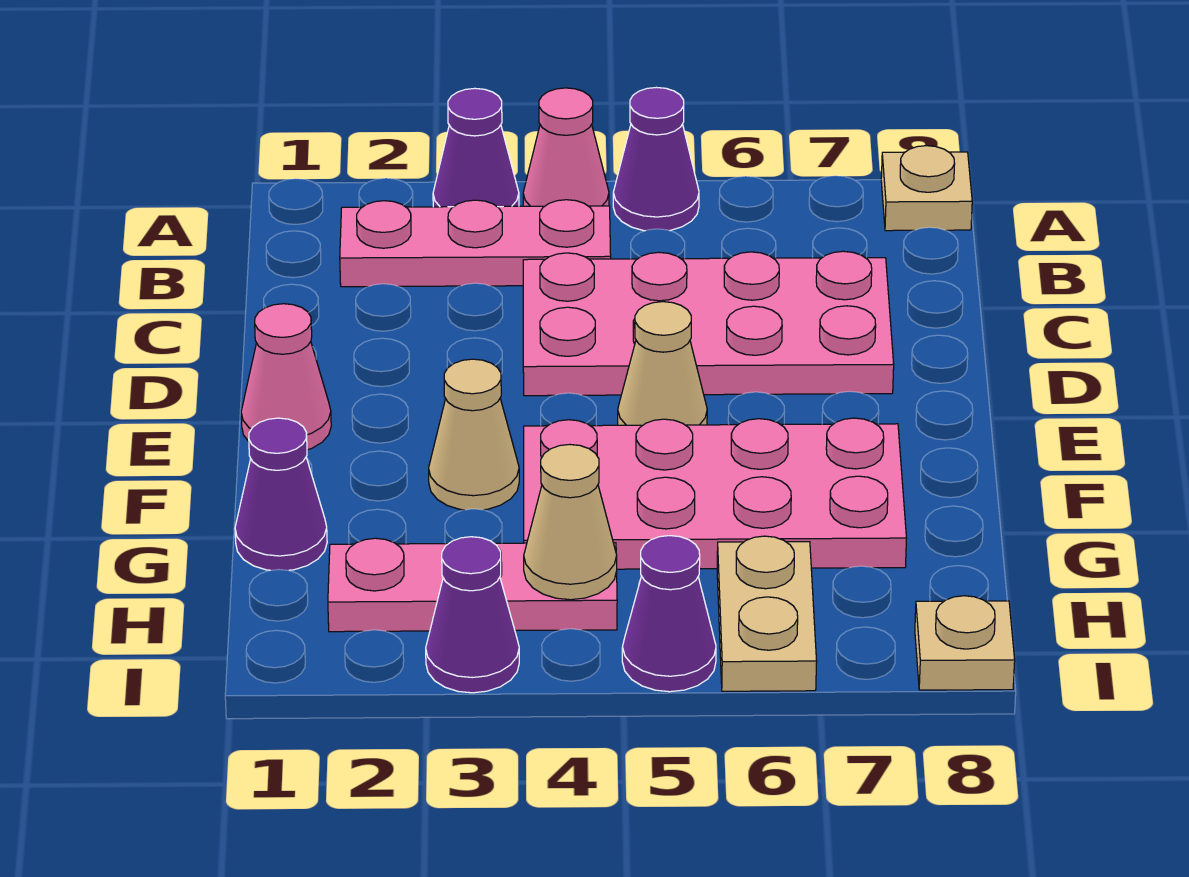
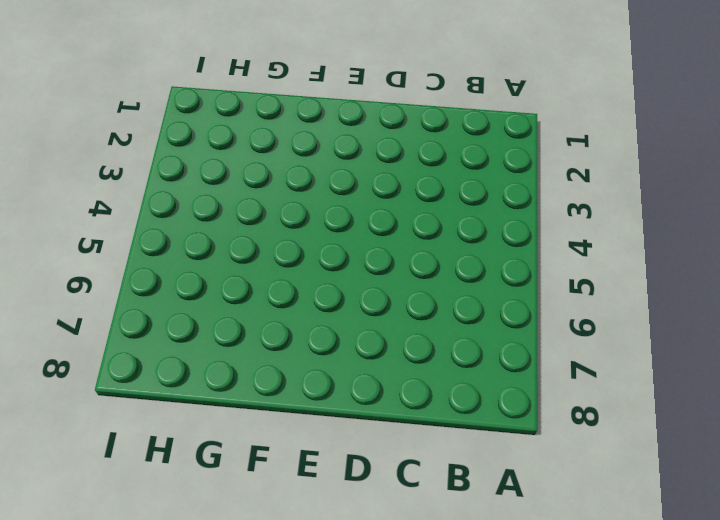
none -> purple cone A3 level 1
none -> pink cone A4 level 1
none -> purple cone A5 level 1

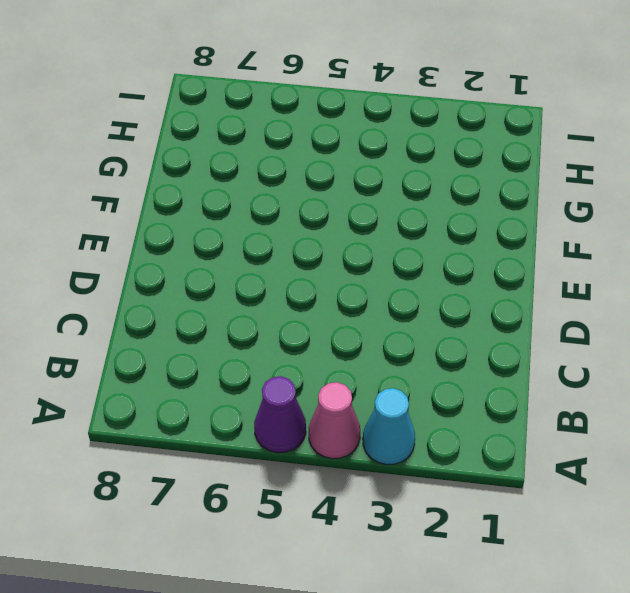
cyan cone A3 level 1 -> purple cone A3 level 1
none -> tan plate A8 level 1
none -> pink plate B2:B4 level 1
none -> pink plate C4:D7 level 1

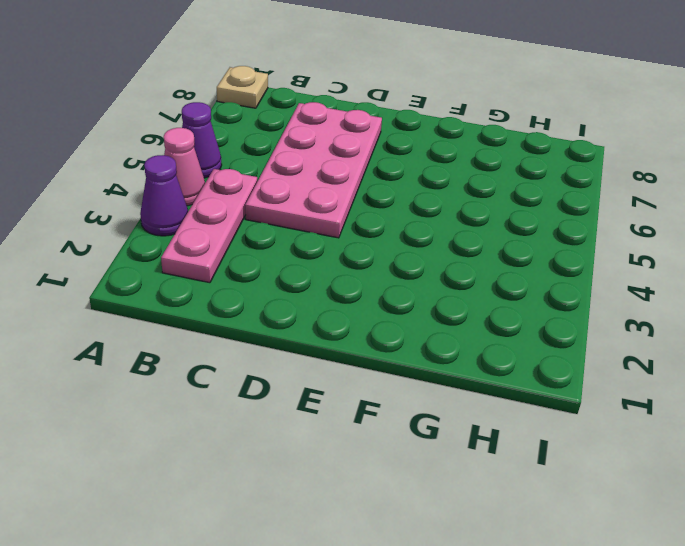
none -> pink cone E1 level 1
none -> tan cone E5 level 1
none -> tan cone F3 level 1

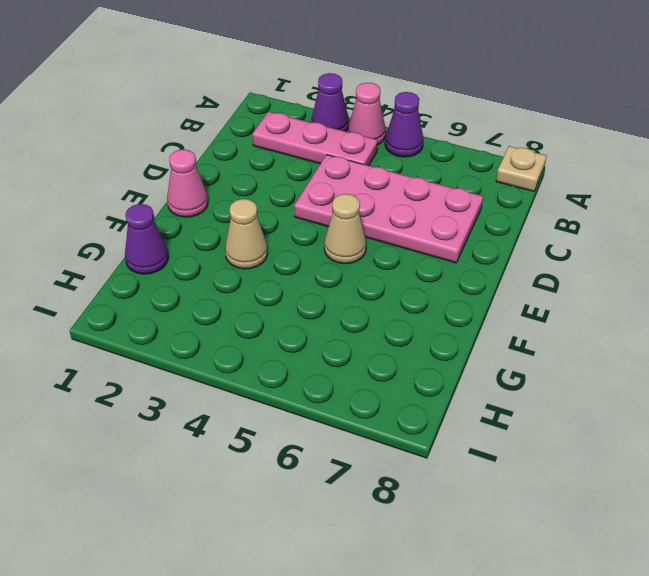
none -> pink plate F4:G7 level 1
none -> pink plate H2:H4 level 1
none -> tan plate H6:I6 level 1

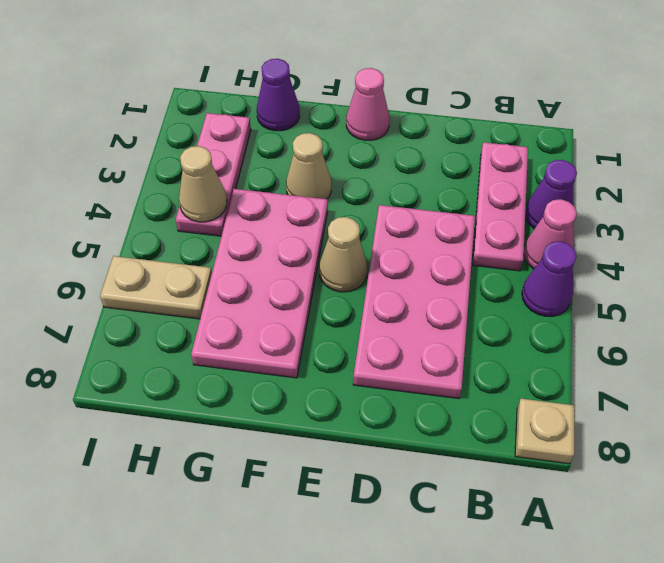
none -> purple cone I3 level 1
none -> purple cone I5 level 1
none -> tan plate I8 level 1

